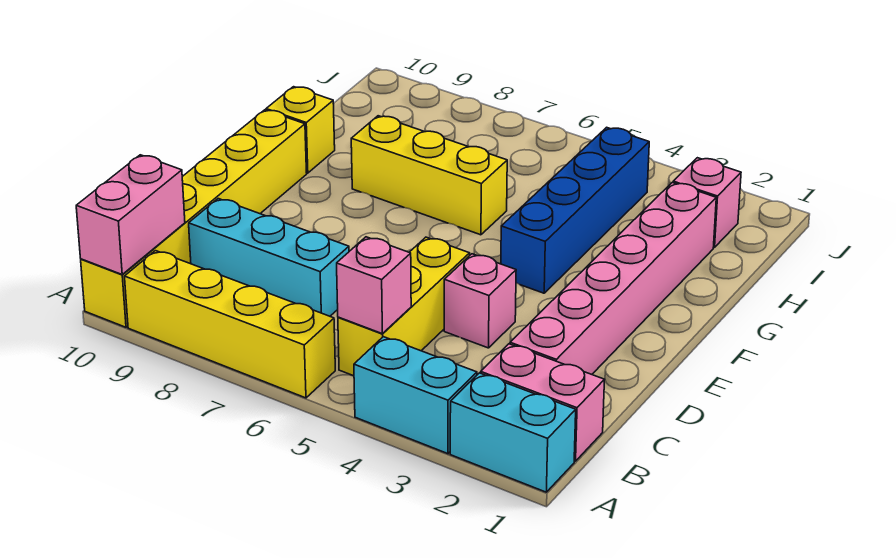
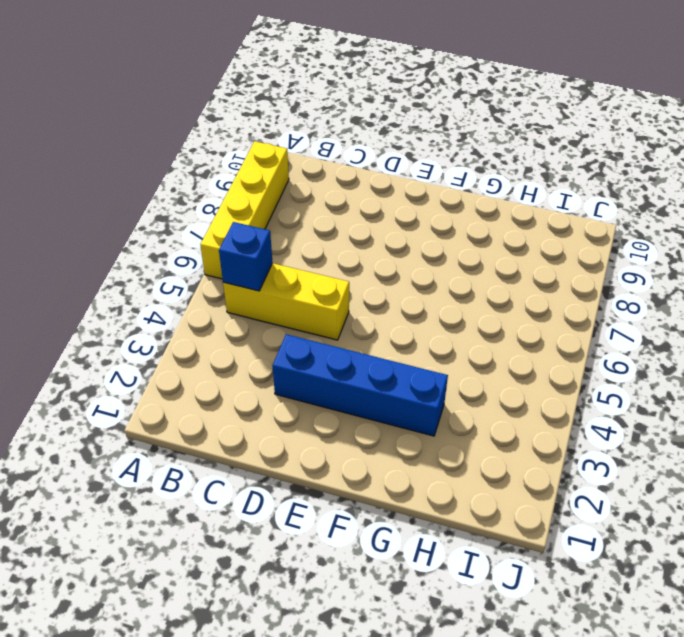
blue brick B5 level 2 -> pink brick B5 level 2
blue brick D3:G3 level 1 -> blue brick F4:I4 level 1
none -> cyan brick A1:A2 level 1
none -> cyan brick A3:A4 level 1
none -> yellow brick A10:F10 level 1

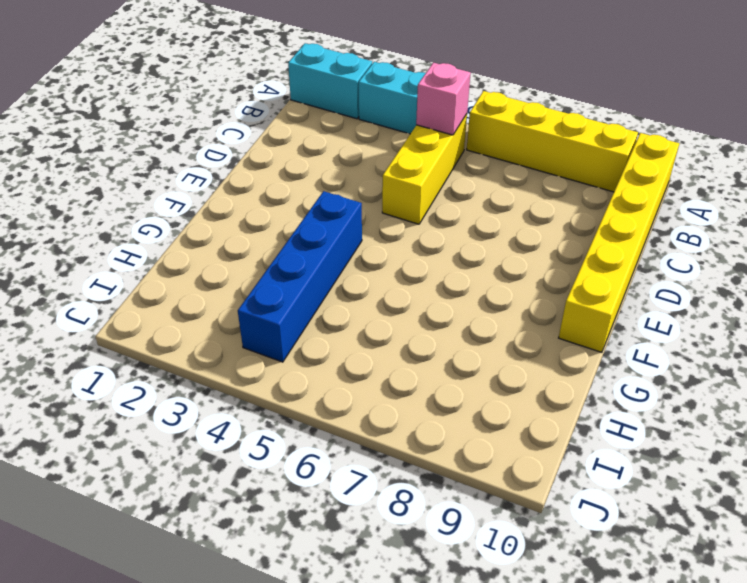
none -> pink brick B1:B2 level 1
none -> pink brick C2:H2 level 1
none -> cyan brick C7:C9 level 1

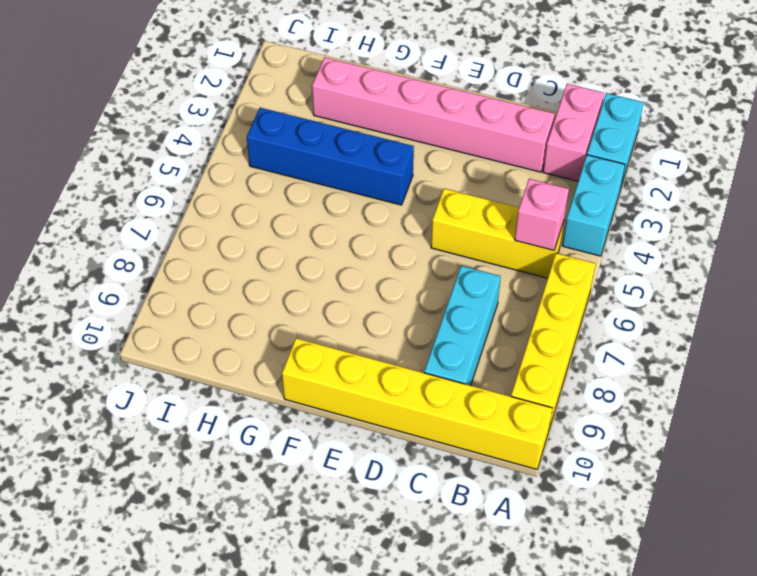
none -> pink brick D4 level 1
none -> yellow brick G6:G8 level 1
none -> yellow brick G10 level 1

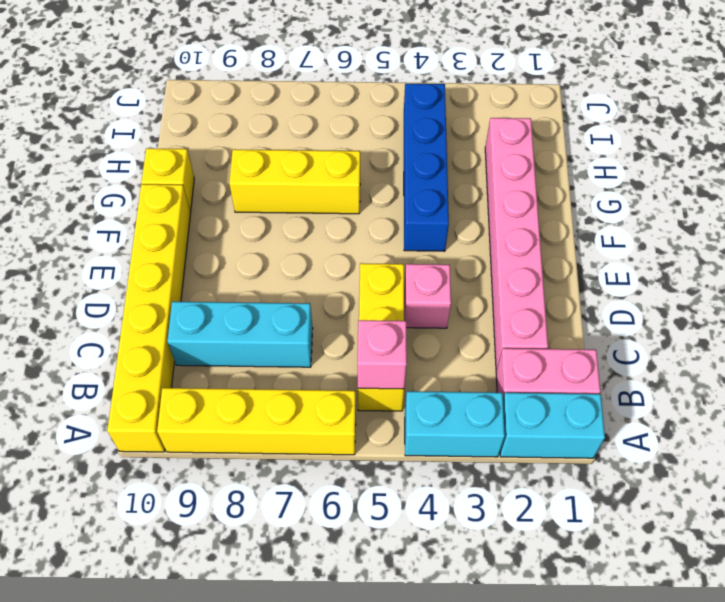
none -> pink brick I2 level 1
none -> pink brick A10:B10 level 2

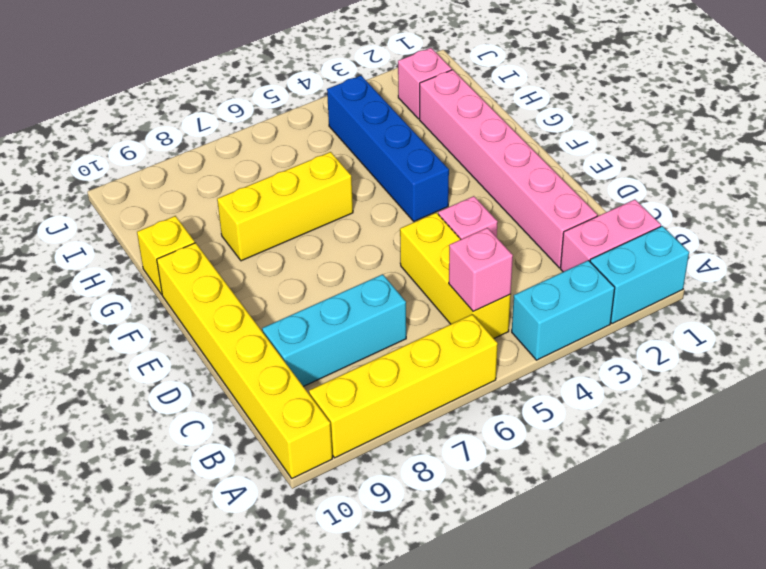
none -> pink brick A10:B10 level 2

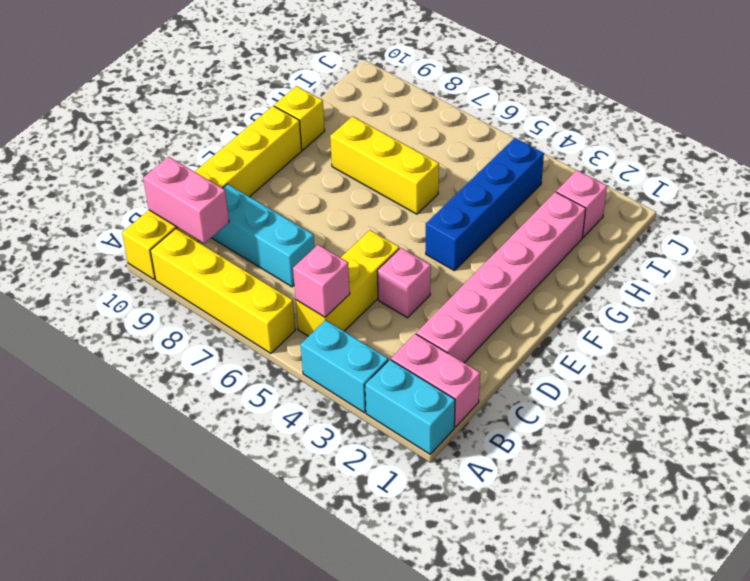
pink brick B9:B10 level 2 -> pink brick A10:B10 level 2

